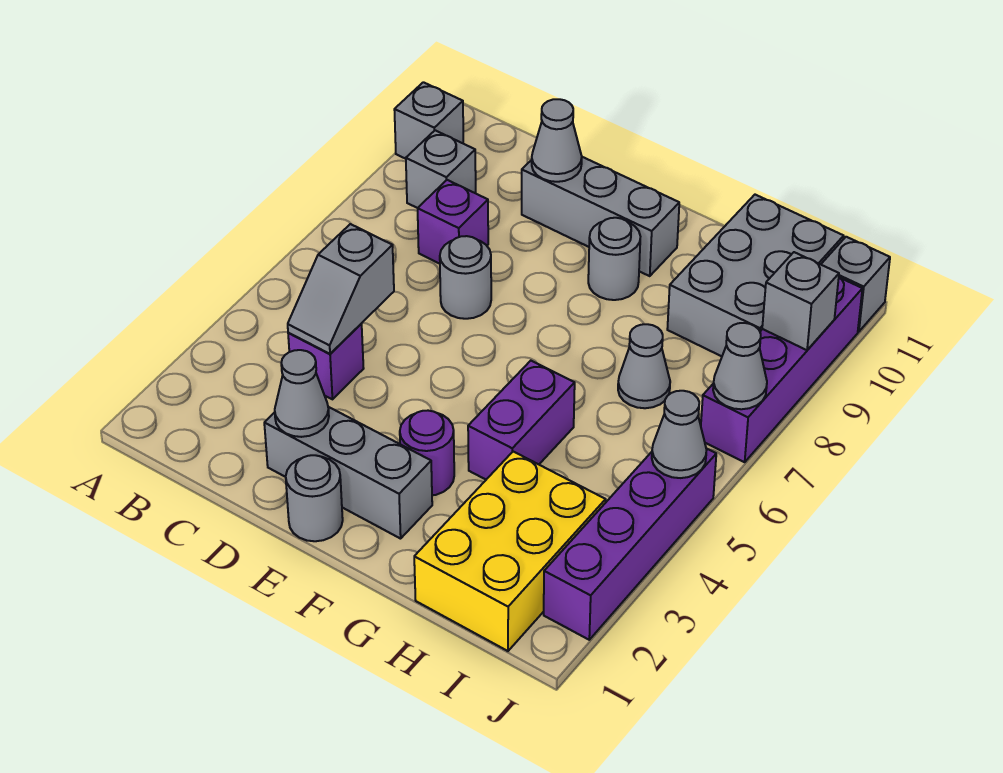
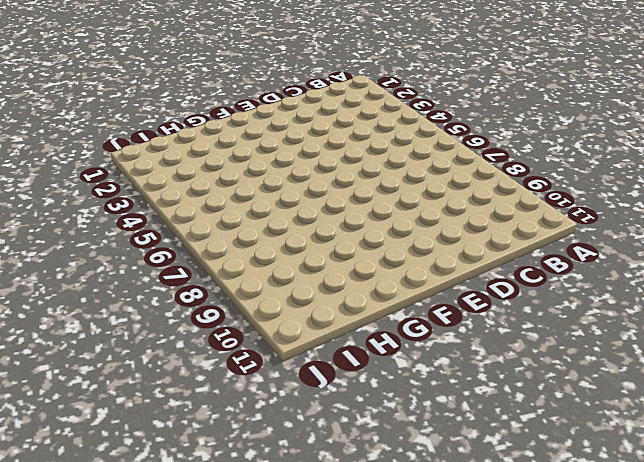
none -> grey brick A10 level 1
none -> grey brick B9 level 1
none -> purple brick C4 level 1

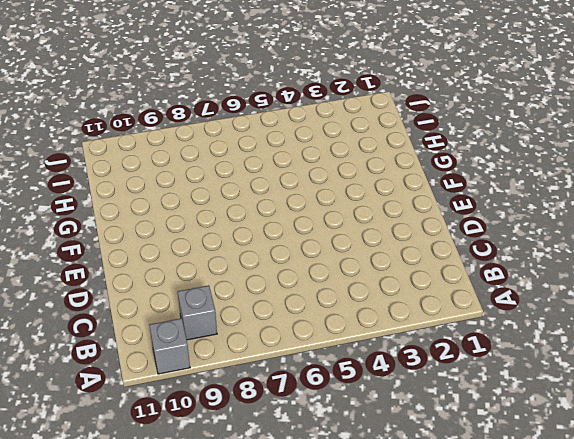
none -> purple brick C4 level 1
none -> purple brick C8 level 1
none -> grey brick D2:F2 level 1

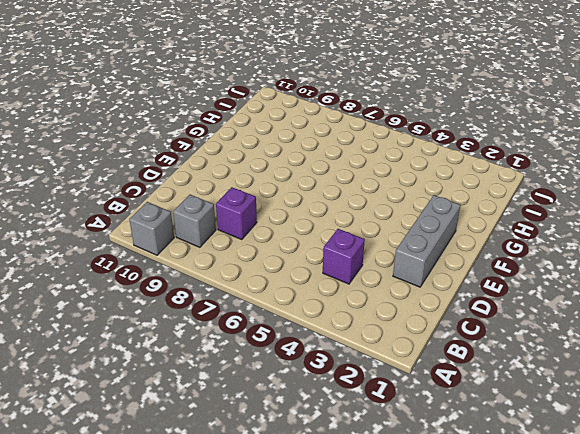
none -> grey round brick D7 level 1
none -> grey brick D10:F10 level 1
none -> grey round brick E1 level 1

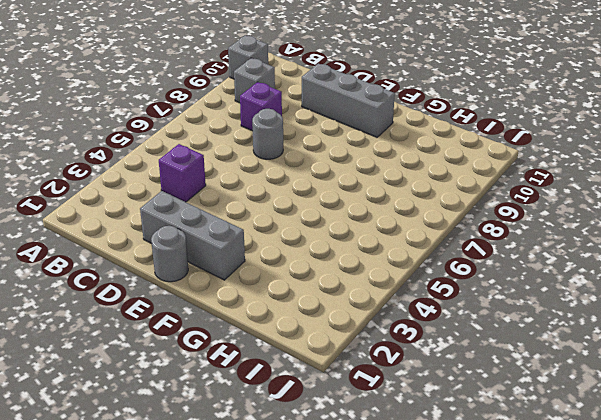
none -> purple round brick F3 level 1
none -> grey round brick F9 level 1
none -> purple brick G4:G5 level 1

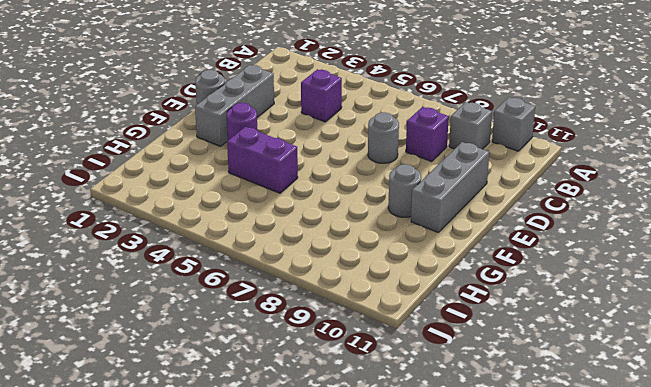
none -> yellow brick H1:I3 level 1
none -> grey cone H7 level 1
none -> grey brick H9:I11 level 1

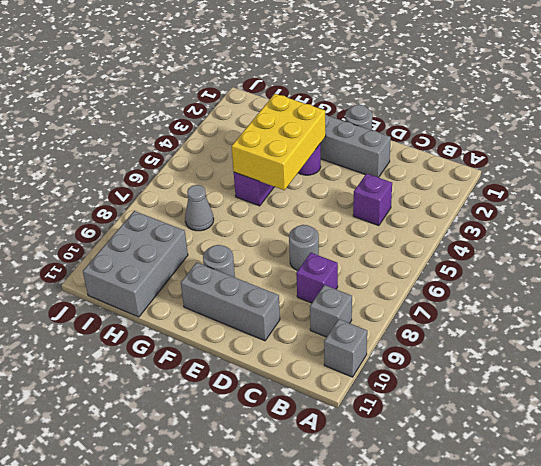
yellow brick F3:G5 level 2 -> yellow brick H1:I3 level 1
none -> purple brick J2:J5 level 1
none -> purple brick J7:J10 level 1
none -> grey brick J11 level 1

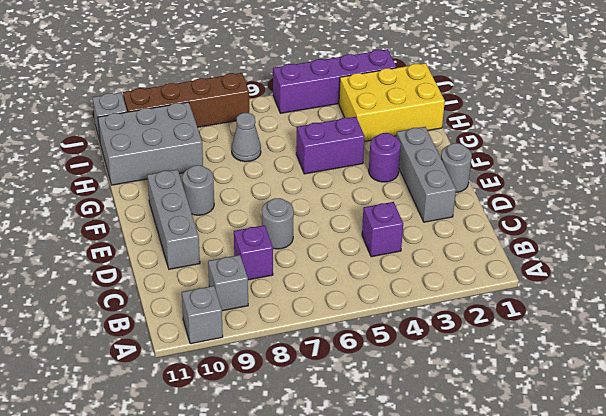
brown brick J7:J10 level 1 -> purple brick J7:J10 level 1
none -> grey slope C4:C5 level 2 top 5
none -> grey cone D2 level 2
none -> grey cone D10 level 2

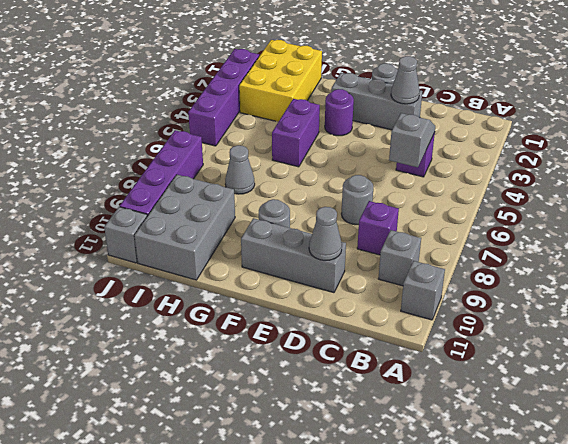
none -> grey cone J5 level 2
none -> grey cone J7 level 2
none -> grey brick J9 level 2

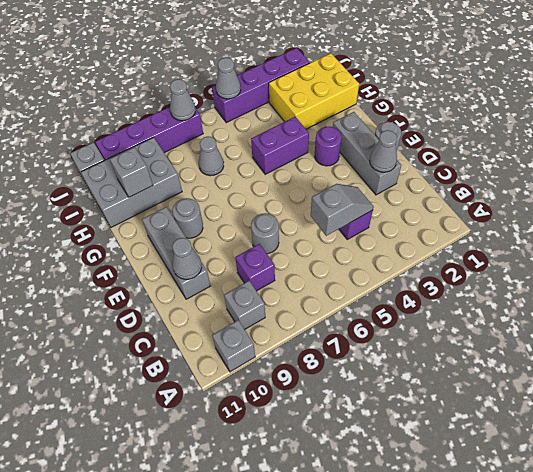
grey brick H10 level 2 -> grey brick J9 level 2

